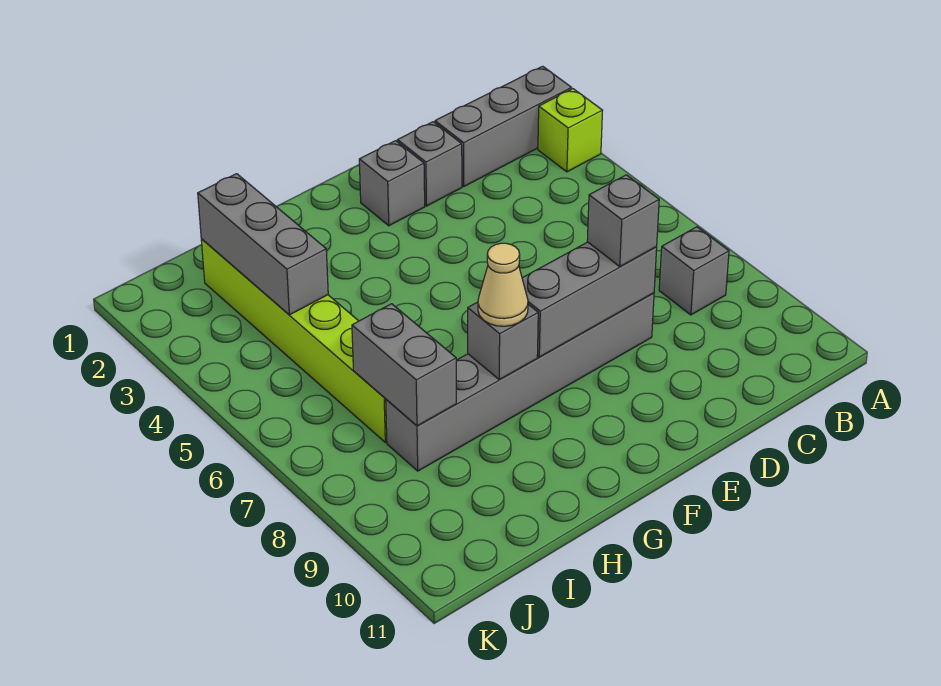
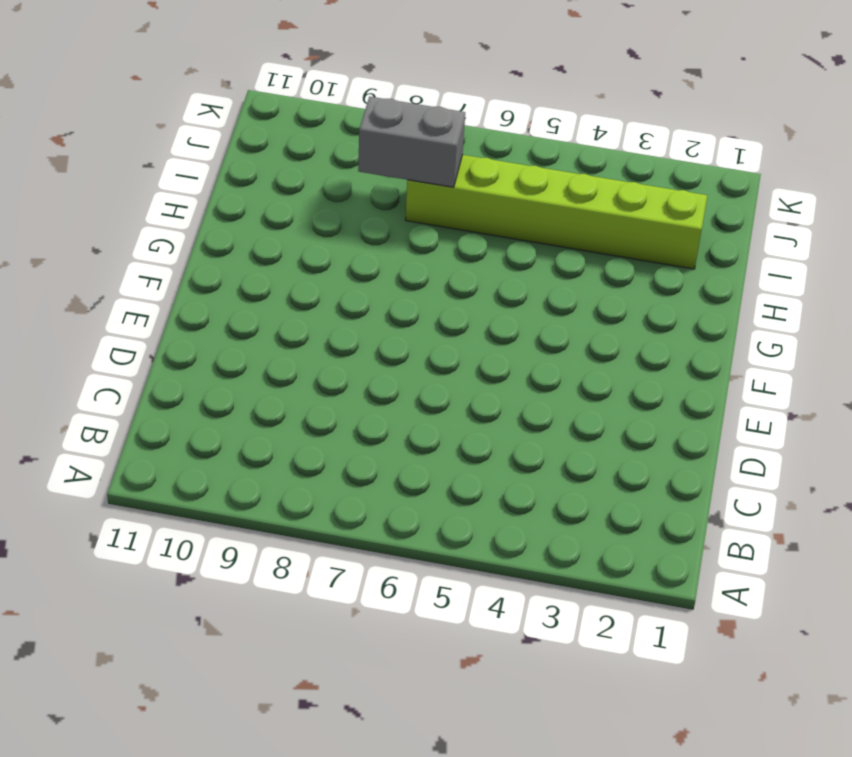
none -> grey brick A2:C2 level 1
none -> lime brick A3 level 1
none -> grey brick B8 level 1

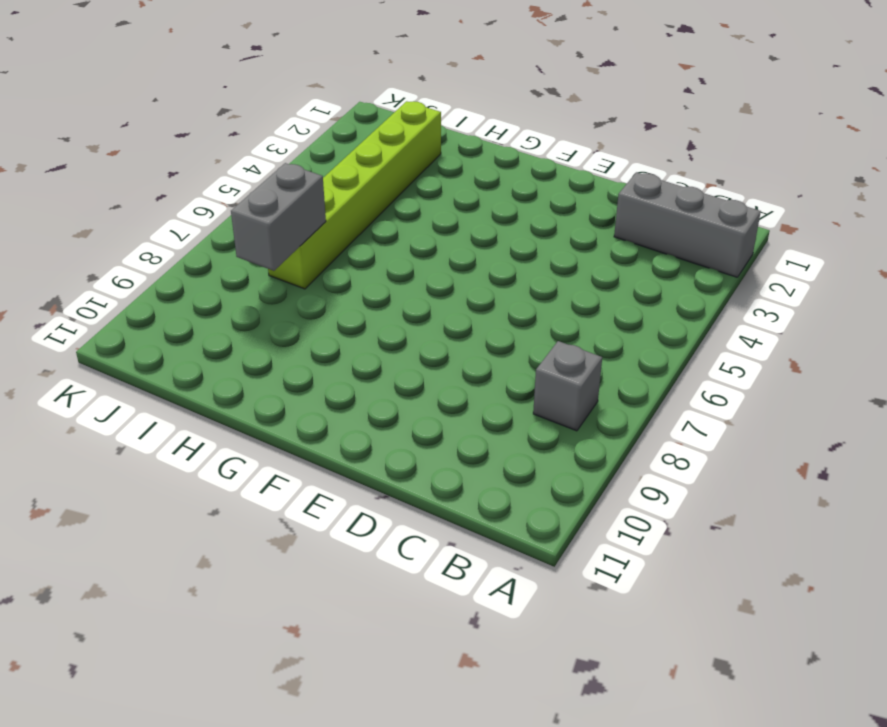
none -> lime brick A3 level 1
none -> grey brick D2 level 1
none -> grey brick D8:I8 level 1

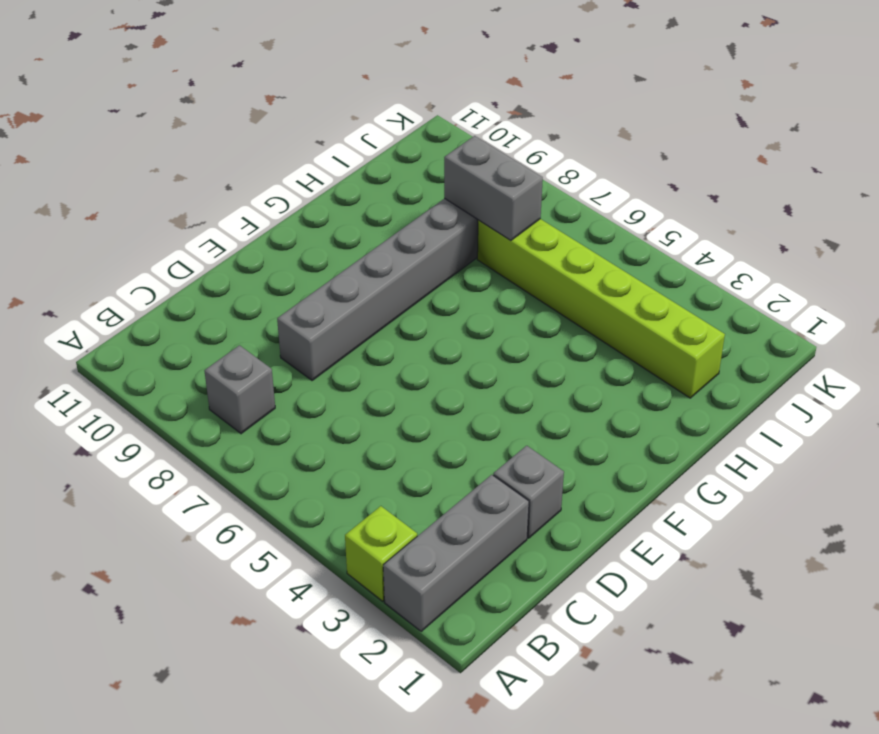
none -> grey brick E2 level 1
none -> grey brick D8:F8 level 2
none -> grey brick G8 level 2

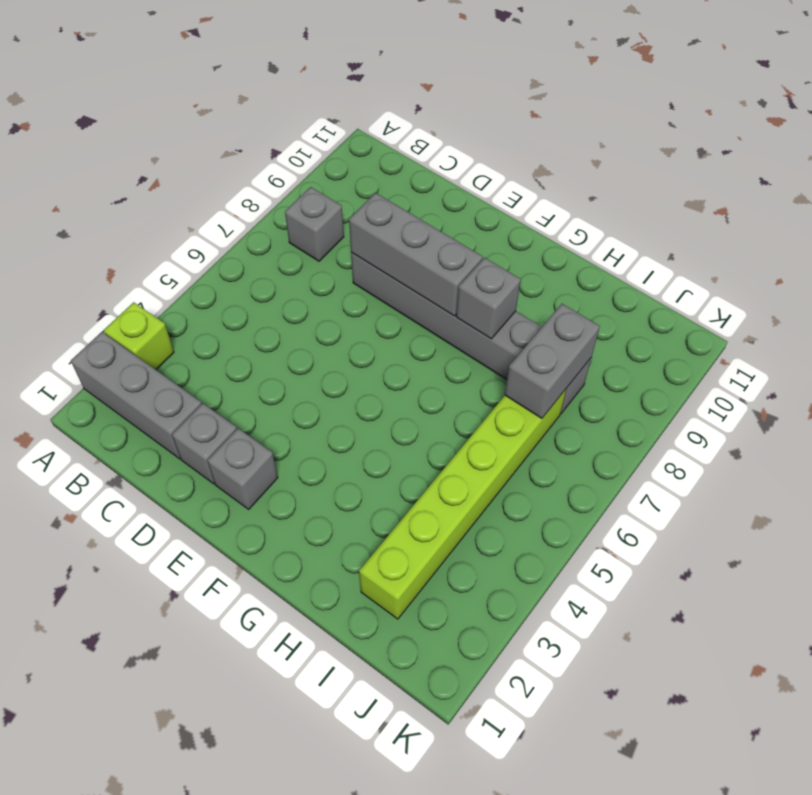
none -> grey brick I2:I4 level 2
none -> grey brick D8 level 3
none -> tan cone G8 level 3

